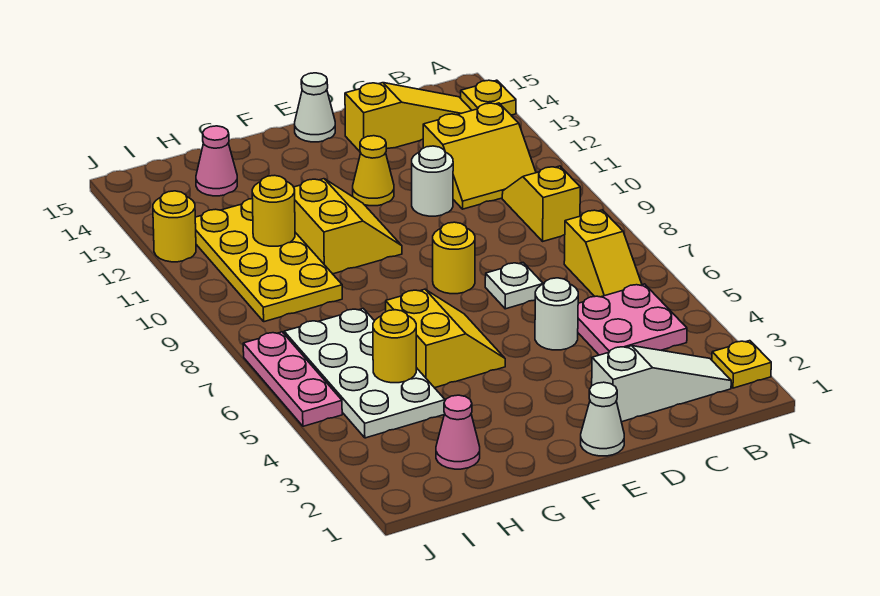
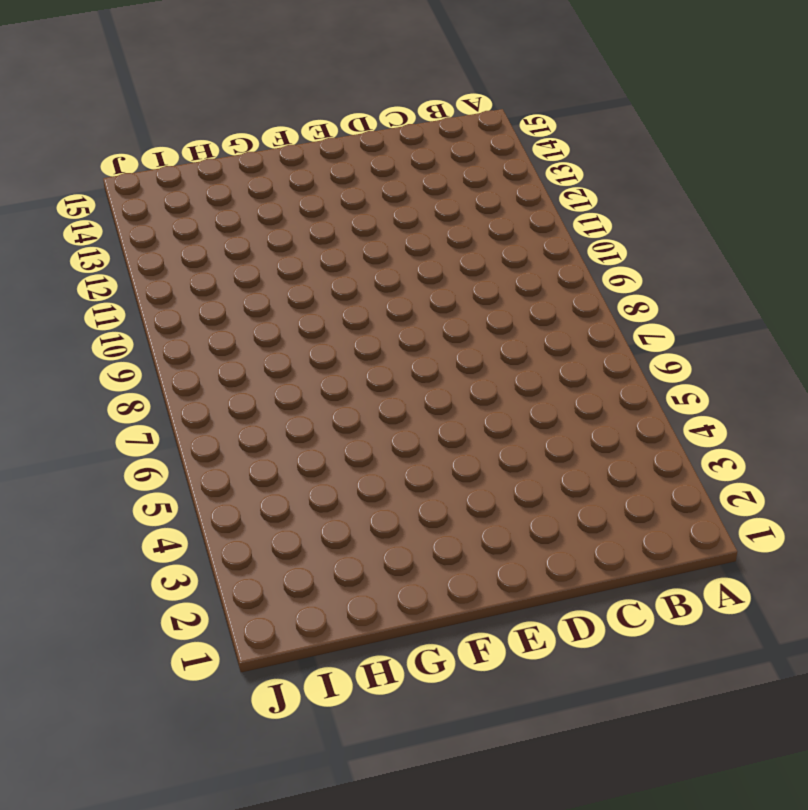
none -> yellow plate A2 level 1
none -> yellow plate A14 level 1
none -> white slope B2:D2 level 1 top D

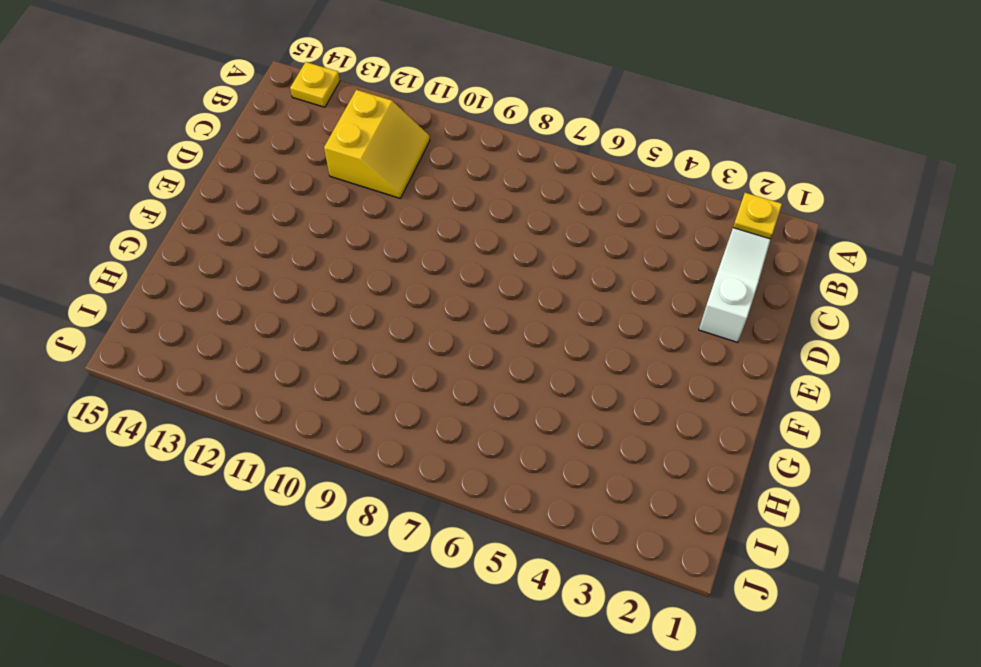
none -> pink plate B4:C5 level 1
none -> yellow slope B6:B7 level 1 top 7
none -> yellow slope B9:B10 level 1 top 9

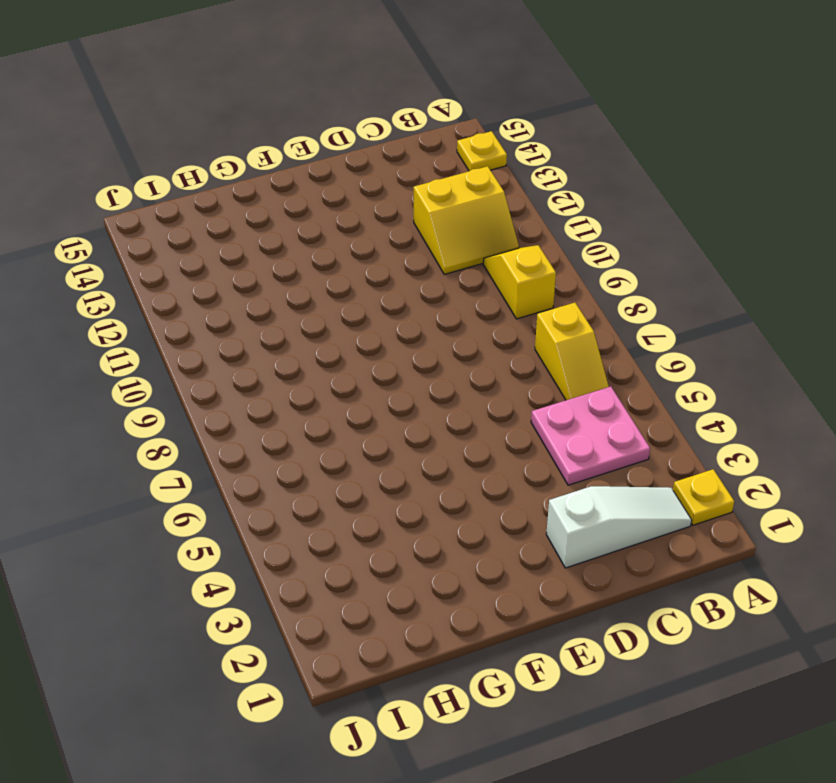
none -> yellow slope B14:D14 level 1 top D
none -> white round brick D5 level 1
none -> white plate D7 level 1

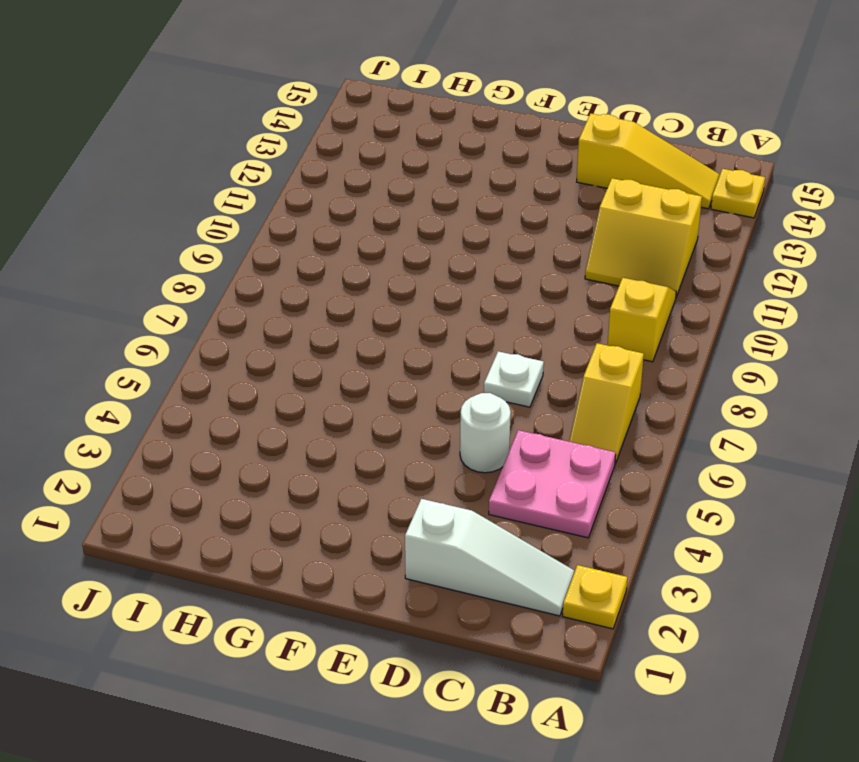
none -> white round brick D11 level 1
none -> white cone E1 level 1
none -> yellow round brick E8 level 1

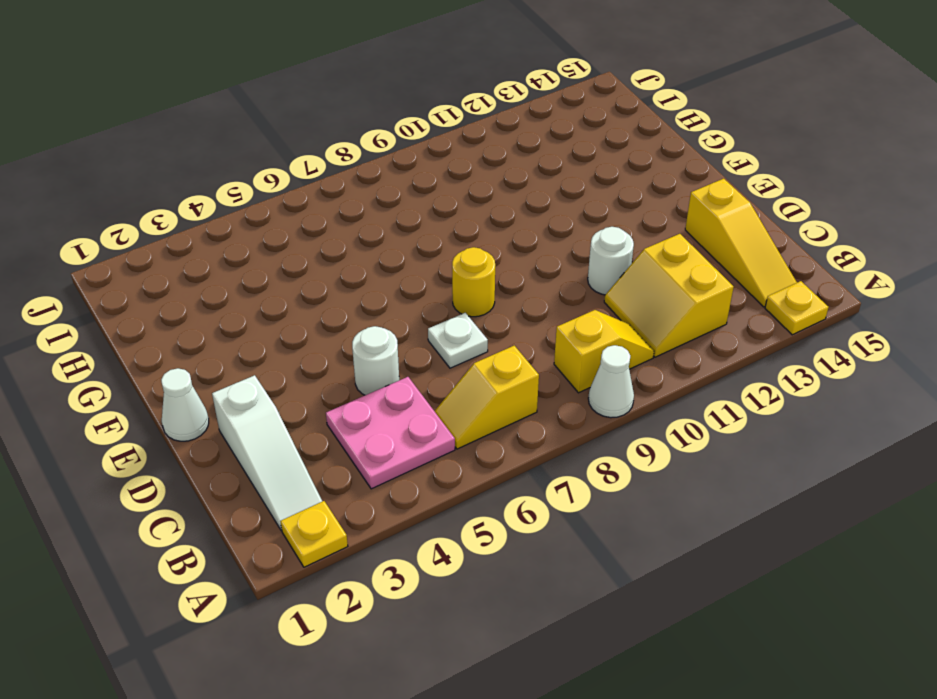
white cone A9 level 1 -> white cone E15 level 1
none -> yellow cone E12 level 1
none -> yellow slope F5:G6 level 1 top G
none -> yellow slope F10:G11 level 1 top G

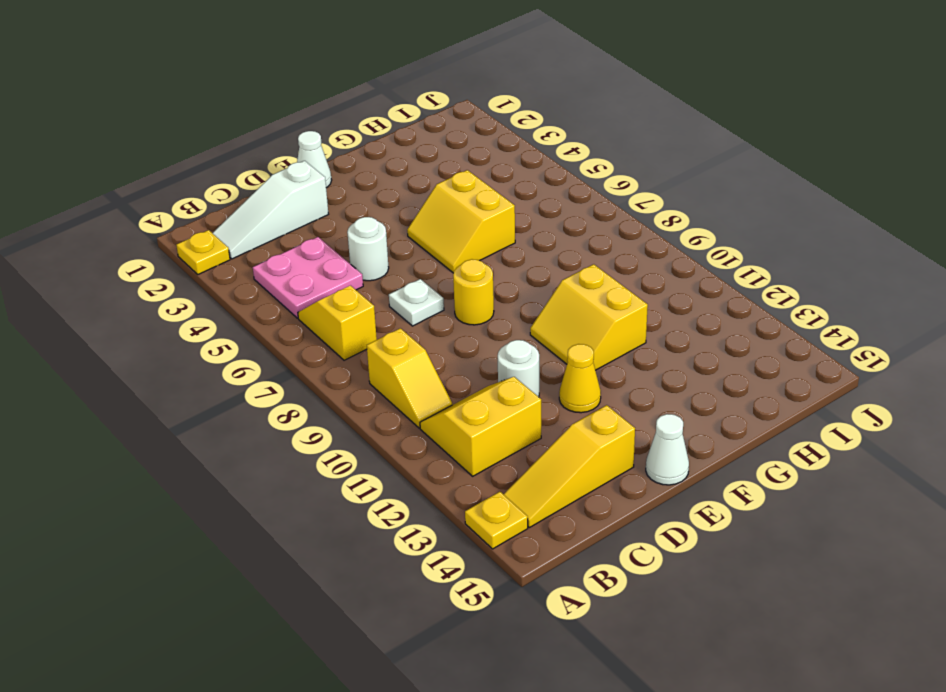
none -> pink cone H2 level 1
none -> white plate H4:I7 level 1
none -> yellow plate H9:I12 level 1

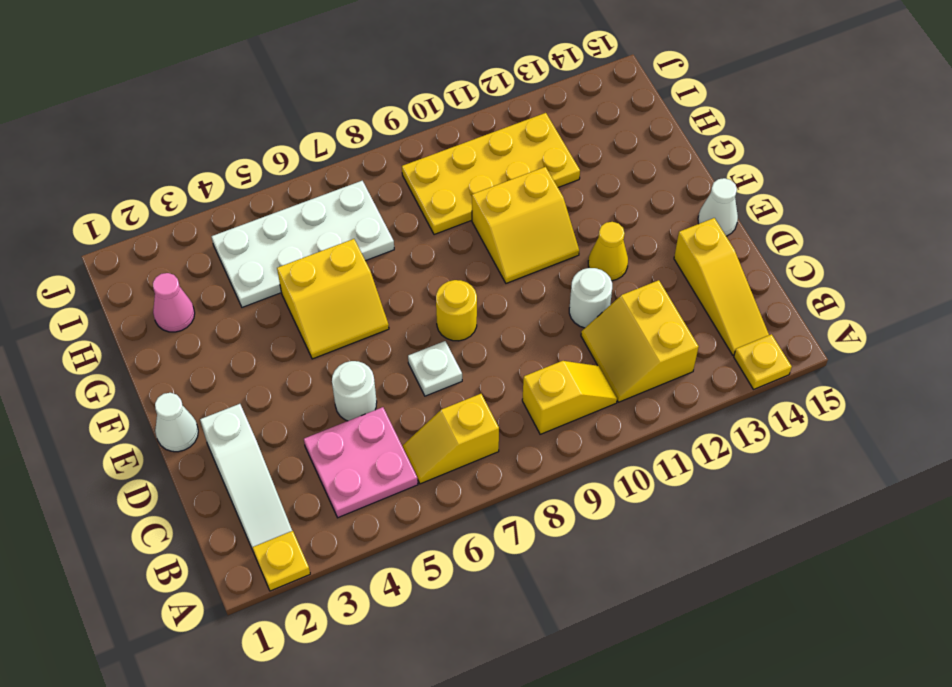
none -> pink cone H14 level 1
none -> pink plate J5:J7 level 1
none -> yellow round brick J12 level 1

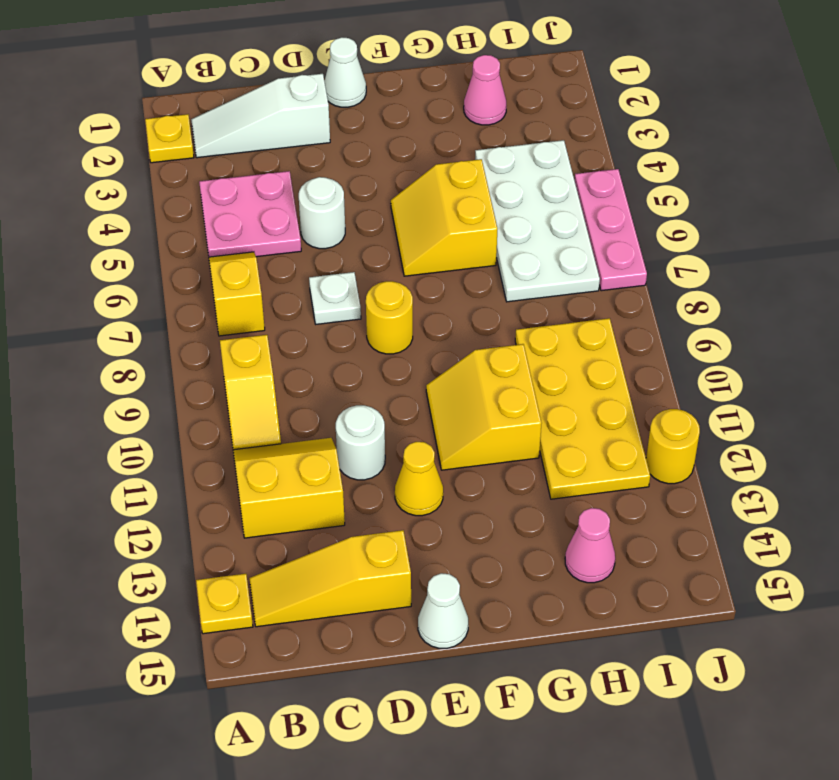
none -> yellow round brick H5 level 2
none -> yellow round brick H11 level 2

